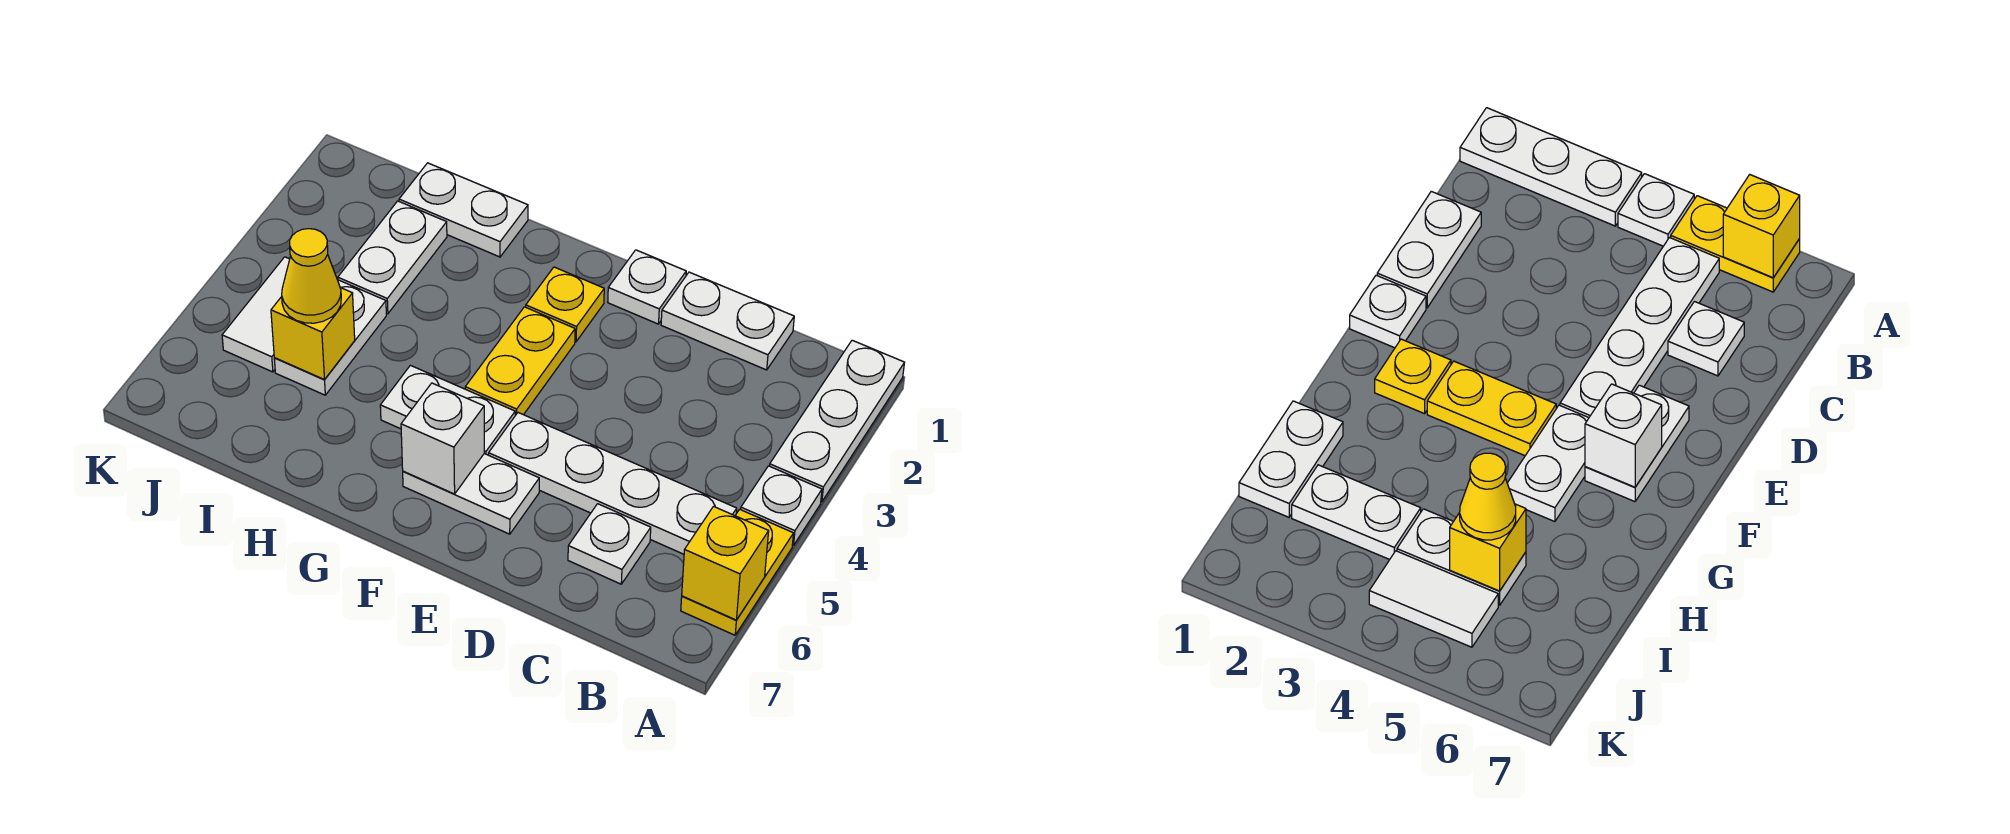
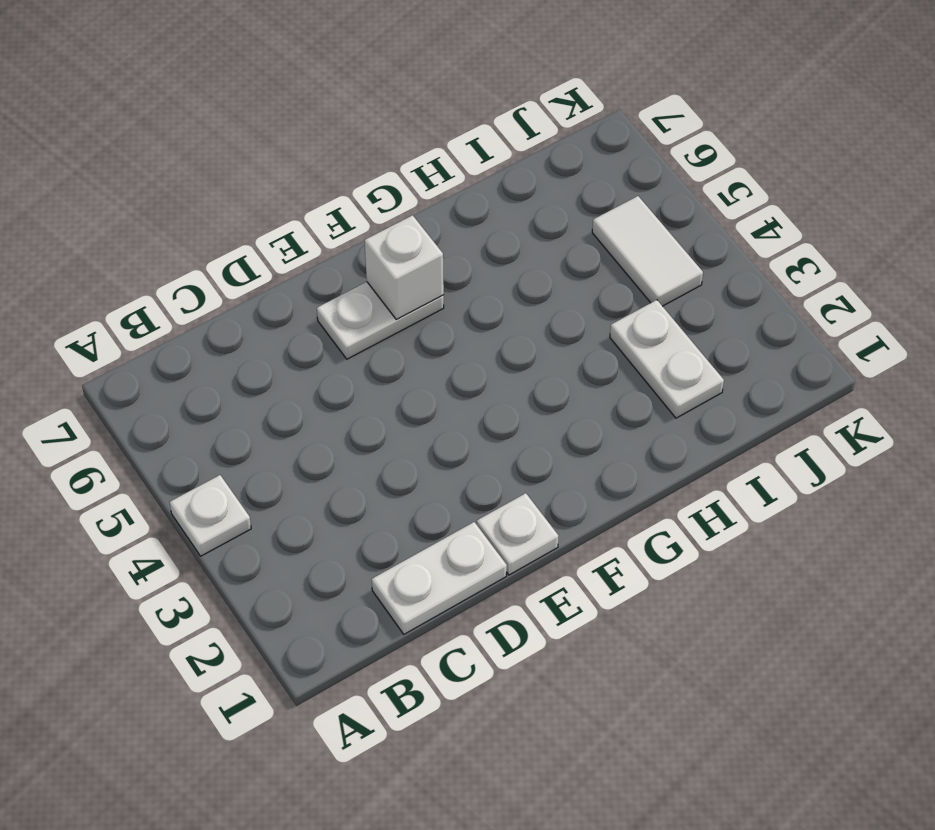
none -> white plate A1:A3 level 1
none -> yellow plate A5:A6 level 1
none -> white plate B5:E5 level 1

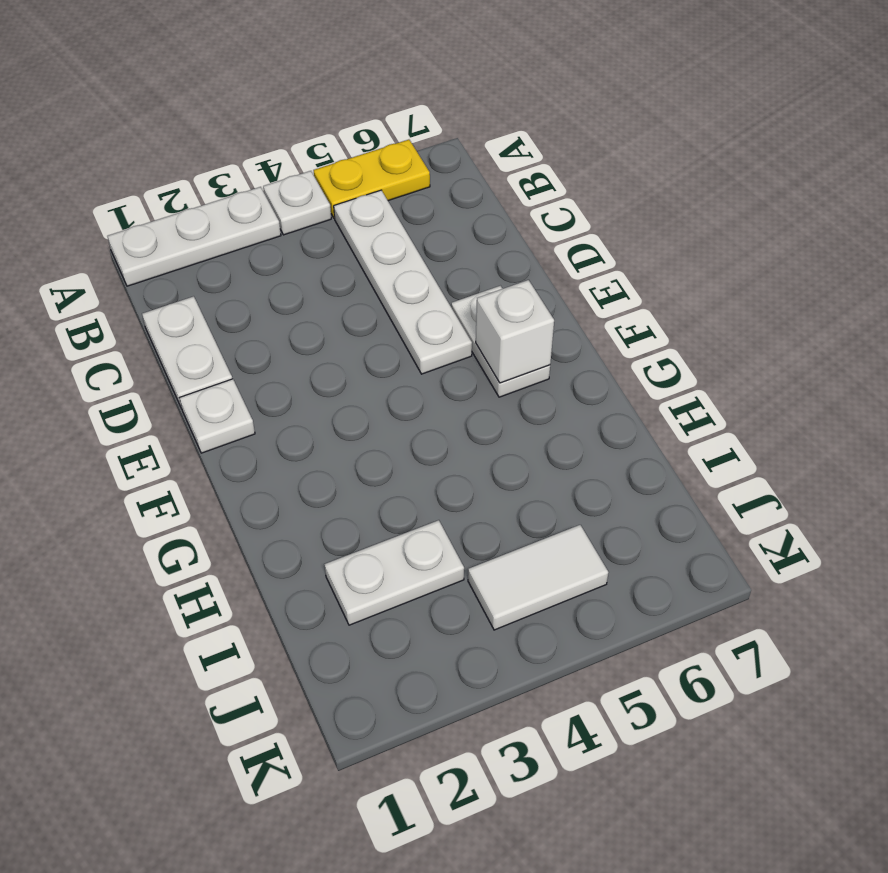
none -> white plate C6 level 1
none -> yellow plate F2 level 1
none -> yellow plate F3:F4 level 1

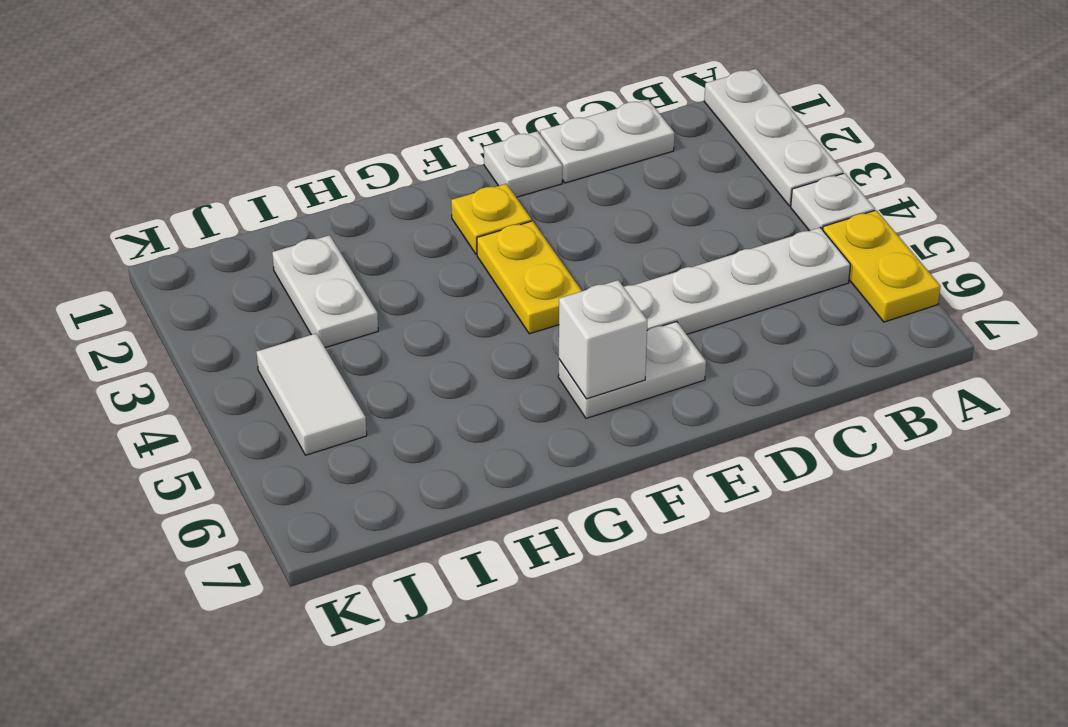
none -> white plate C6 level 1
none -> white plate F5:G5 level 1
none -> white plate H1:I1 level 1

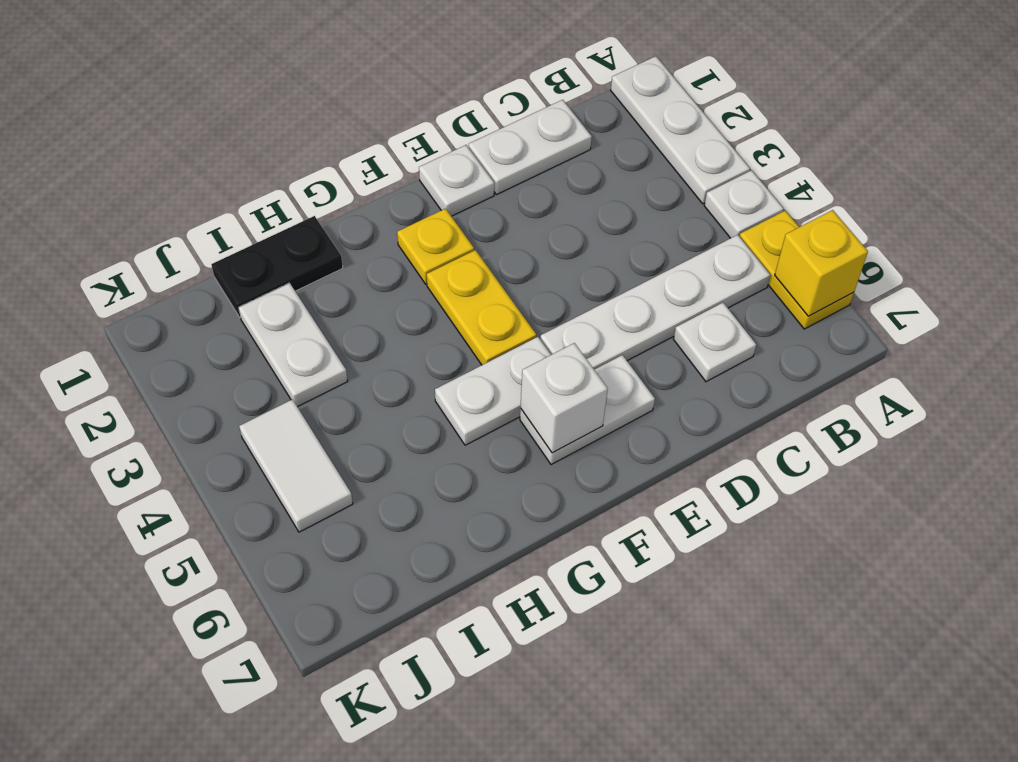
black plate H1:I1 level 1 -> white plate H1:I1 level 1
none -> white plate I4:I5 level 1
none -> yellow brick I5 level 2
none -> yellow cone I5 level 3

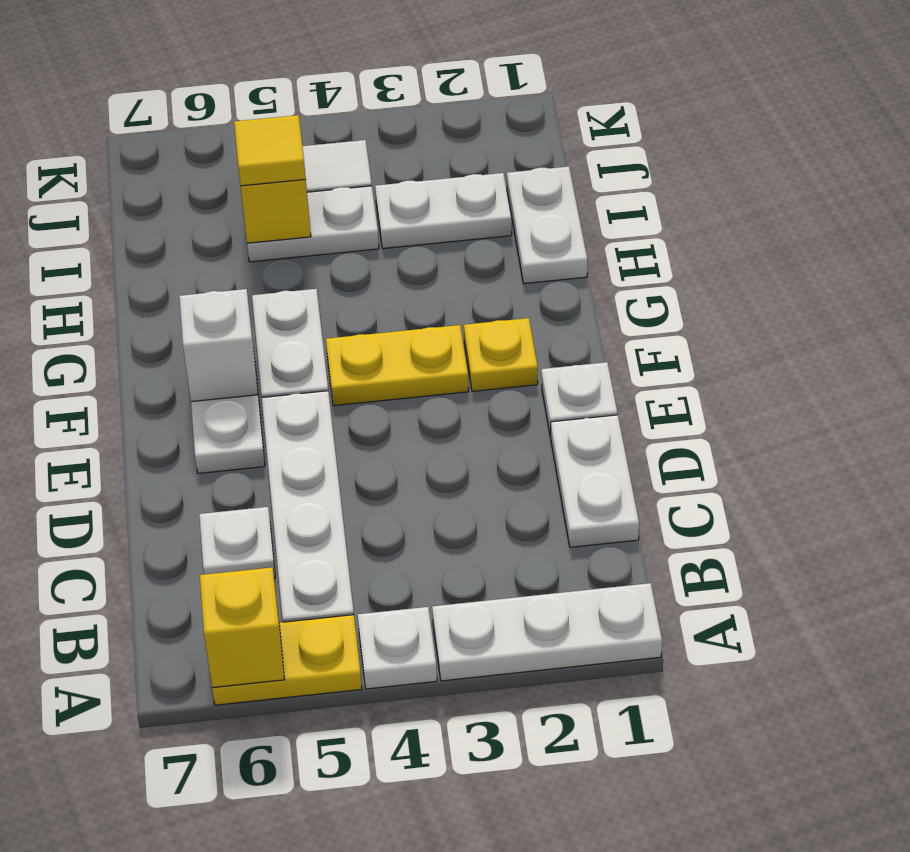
yellow tile I5 level 3 -> yellow cone I5 level 3

